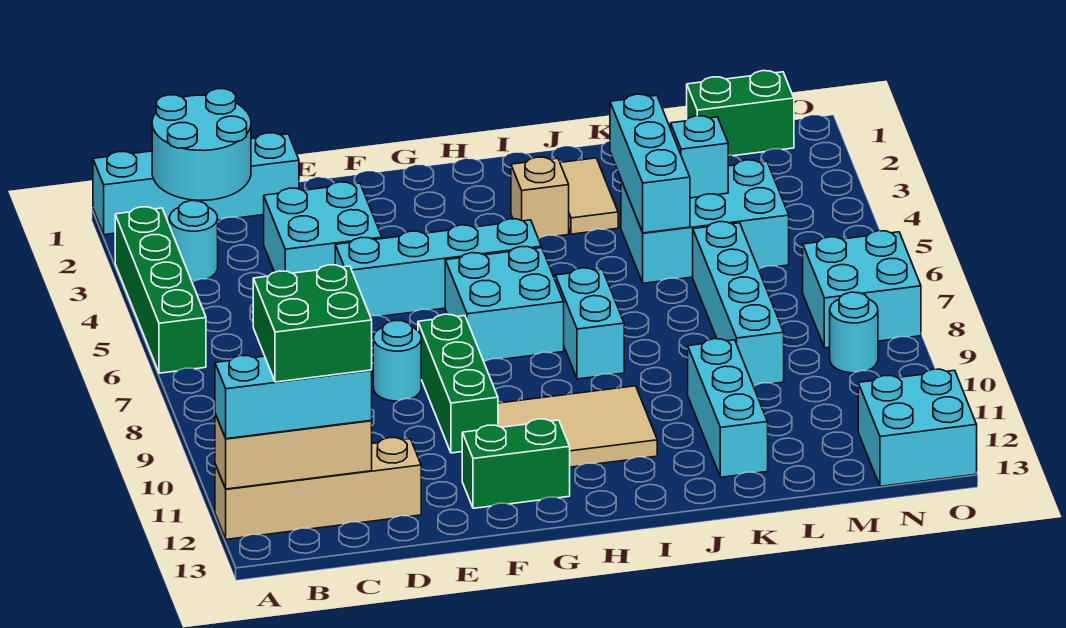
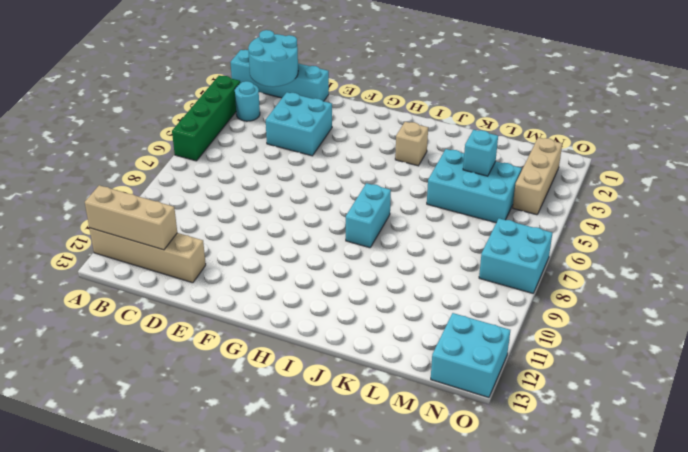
tan brick N2:N4 level 1 -> none
none -> cyan brick E5:H5 level 1
none -> cyan round brick E8 level 1
none -> green brick F8:F10 level 1

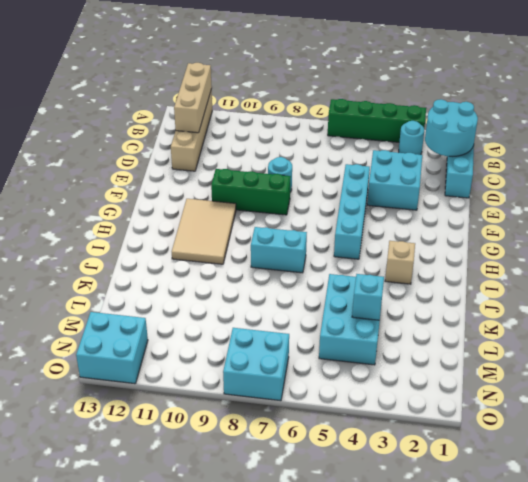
none -> green brick F12:G12 level 1
none -> cyan brick G6:H7 level 1
none -> tan tile J2:J3 level 1

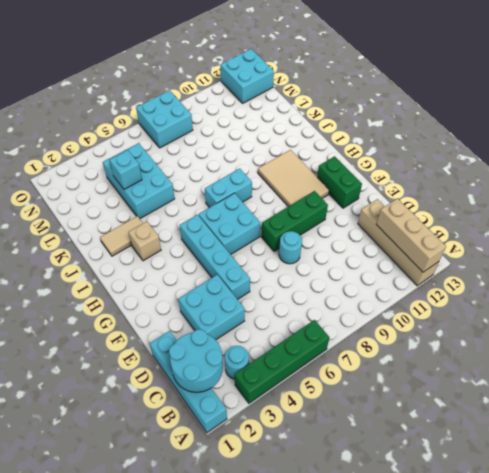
none -> cyan brick K10:K12 level 1
none -> cyan brick L6:L9 level 1
none -> green brick M1:N1 level 1

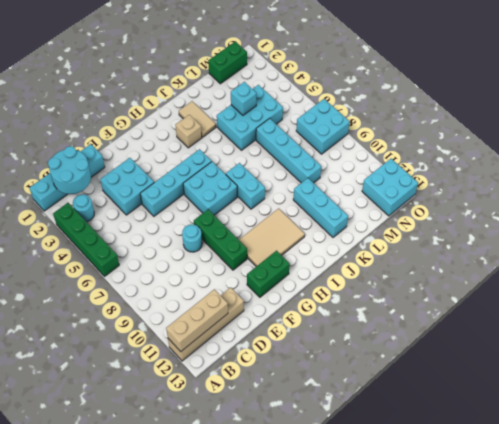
none -> cyan round brick N9 level 1
none -> cyan brick K3:K5 level 2
none -> cyan brick A12:C12 level 3

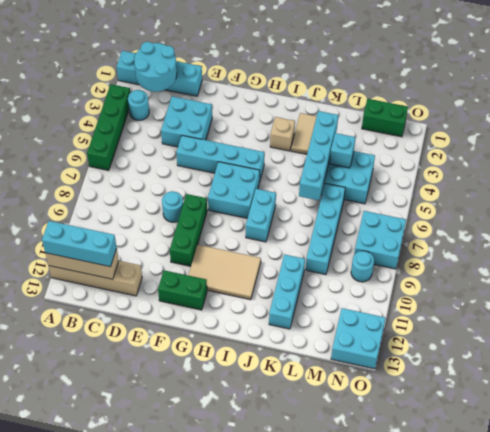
cyan brick K3:K6 level 2 -> cyan brick K3:K5 level 2
none -> green brick B11:C12 level 4

